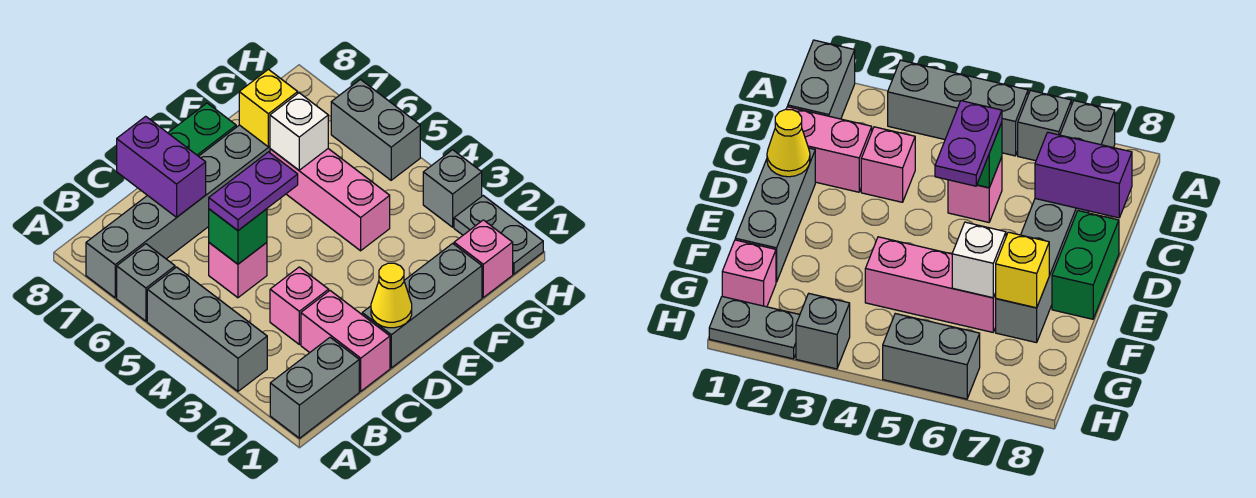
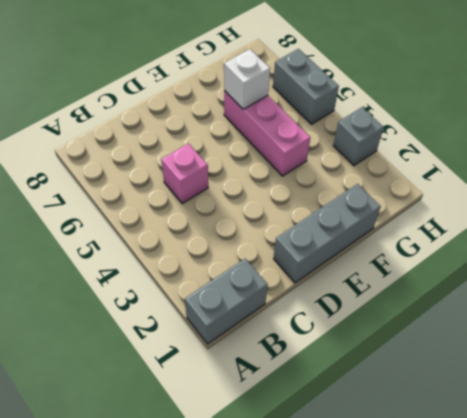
none -> grey brick A3:A5 level 1
none -> grey brick A6 level 1
none -> grey brick A7:F7 level 1

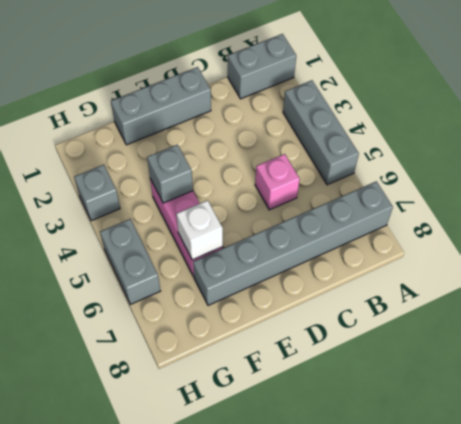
grey brick F4 level 2 -> grey brick A6 level 1
none -> pink brick C1:C2 level 1
none -> pink brick C3 level 1
none -> green brick D8:E8 level 1

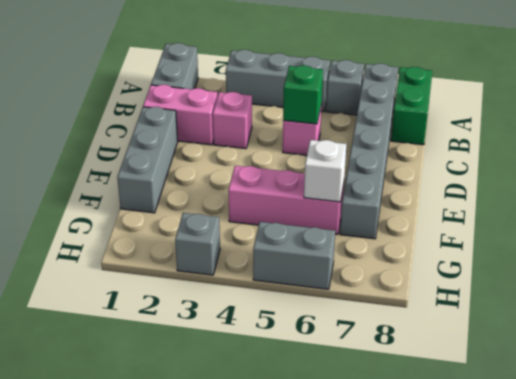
green brick A8:B8 level 1 -> green brick D8:E8 level 1
none -> pink brick G1 level 1
none -> grey plate H1:H2 level 1
none -> purple brick C7:C8 level 2

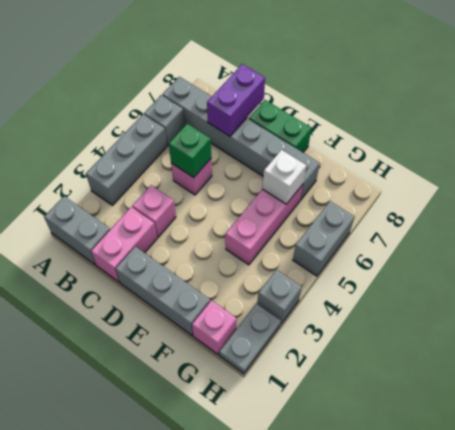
none -> yellow cone D1 level 2
none -> yellow brick F7 level 2
none -> purple plate C5:D5 level 3

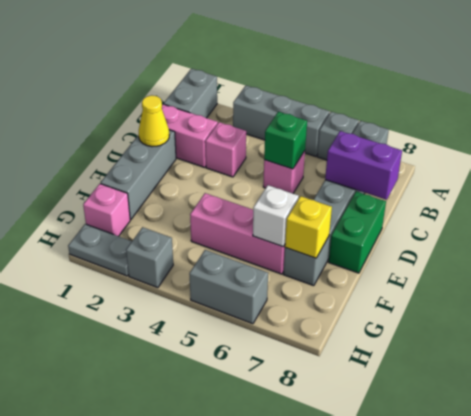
none -> purple plate C5:D5 level 3

